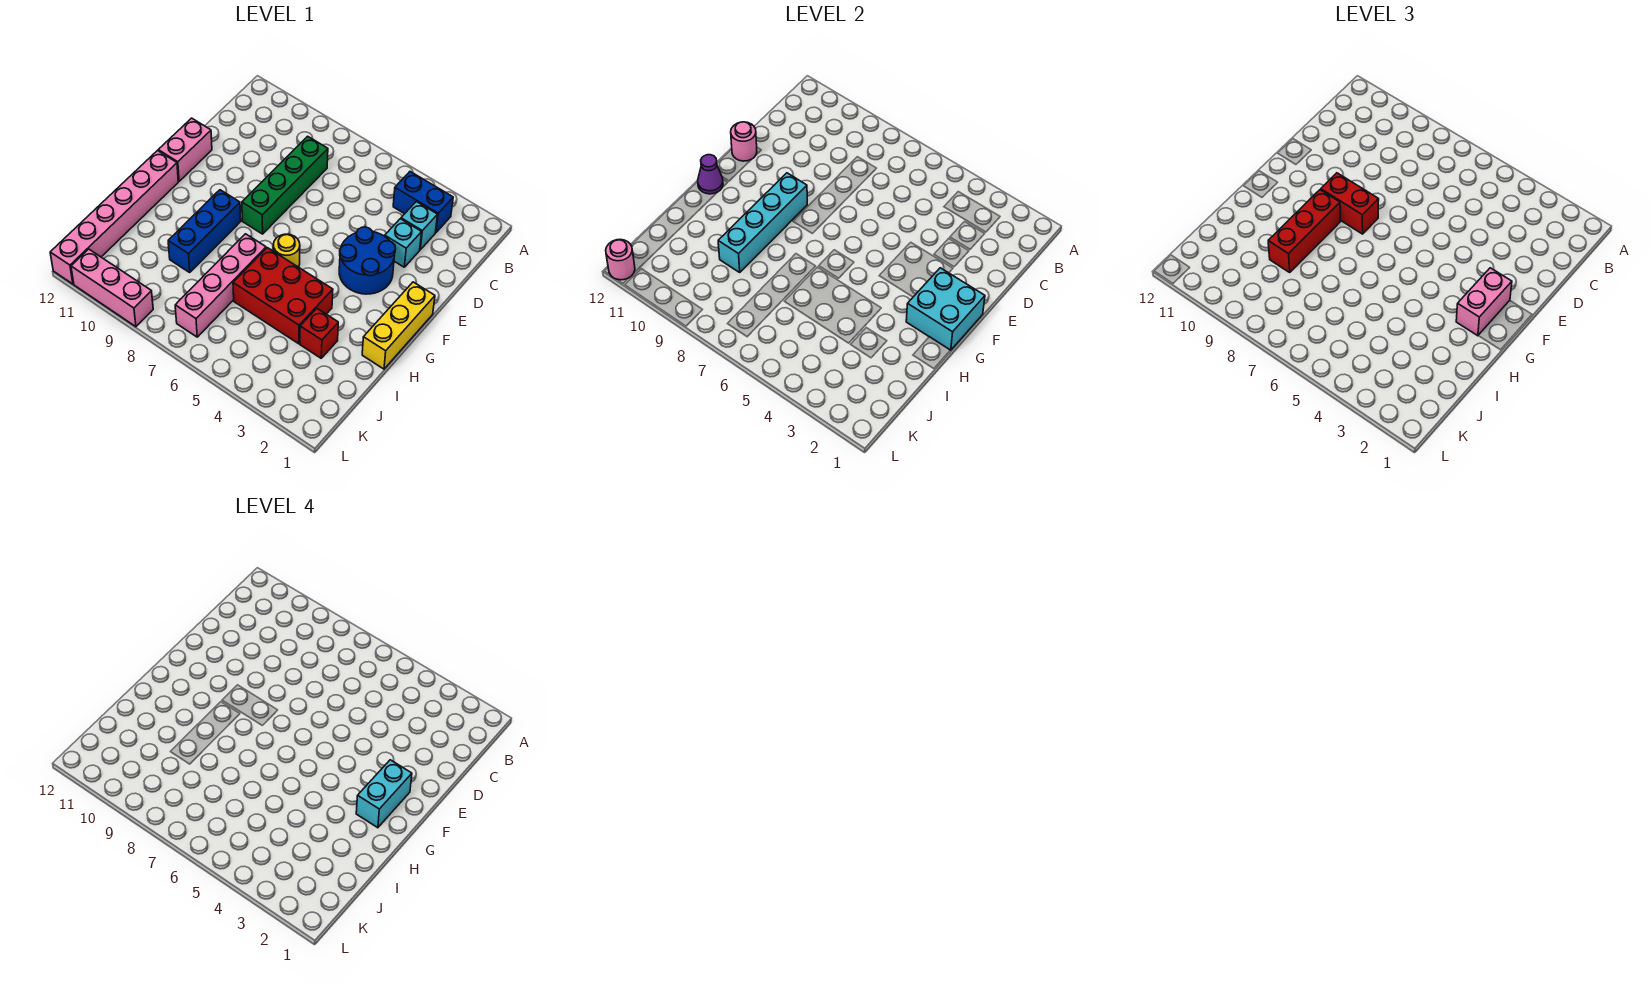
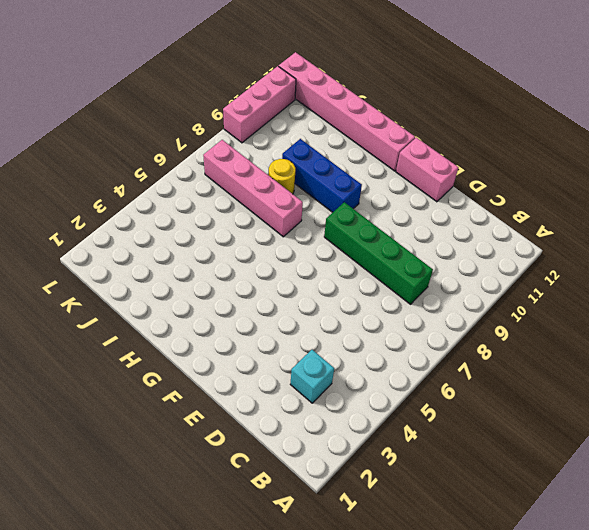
yellow round brick I8 level 1 -> yellow round brick G6 level 1
none -> blue brick B3:B4 level 1
none -> cyan brick D3 level 1
none -> blue round brick E3:F4 level 1

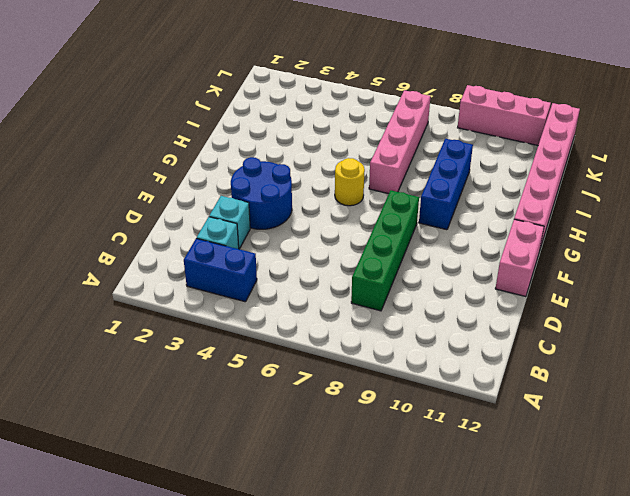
none -> yellow brick F1:H1 level 1
none -> red brick H4:I6 level 1
none -> red brick I3 level 1

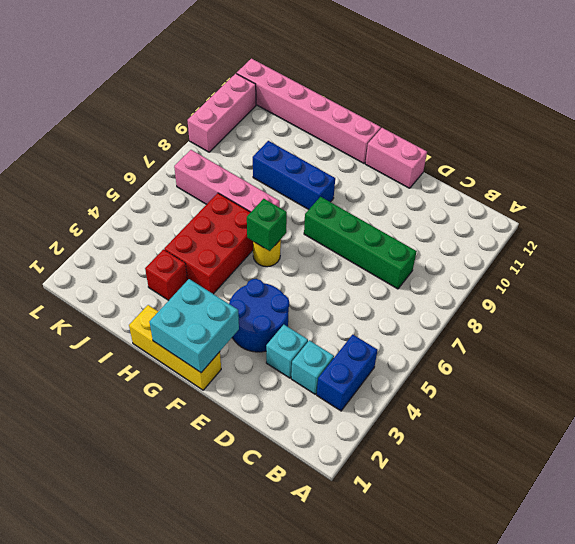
green brick G6 level 2 -> none
none -> pink round brick E12 level 2
none -> cyan brick F9:I9 level 2
none -> purple cone G12 level 2

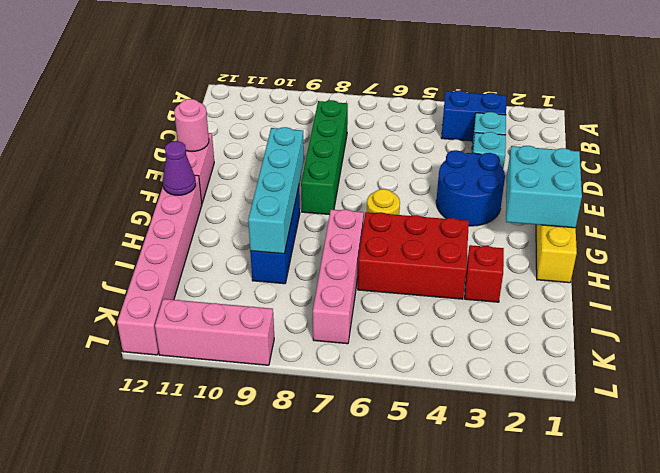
none -> pink round brick L12 level 2
none -> pink brick F2:G2 level 3
none -> red brick F8:F9 level 3

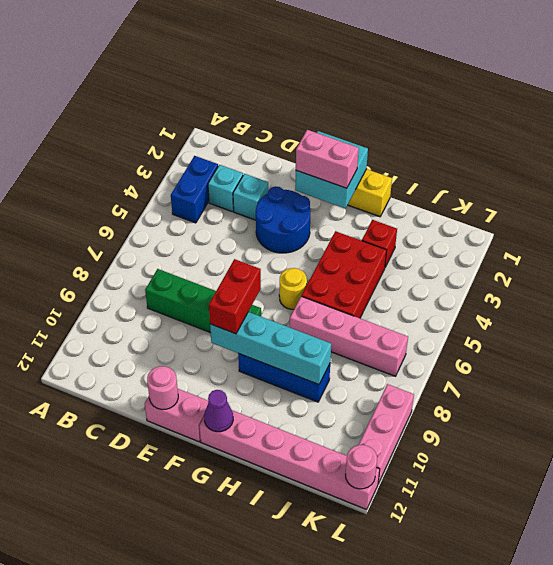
none -> red brick G9:I9 level 3
none -> cyan brick F2:G2 level 4

